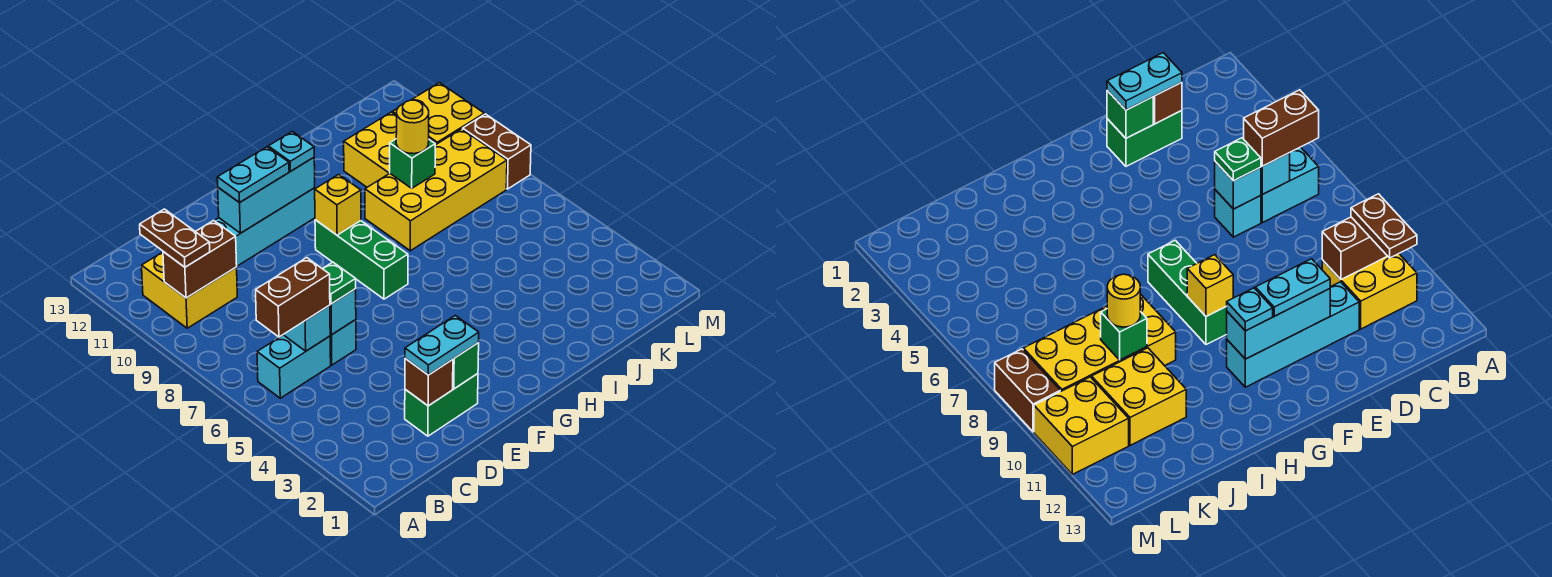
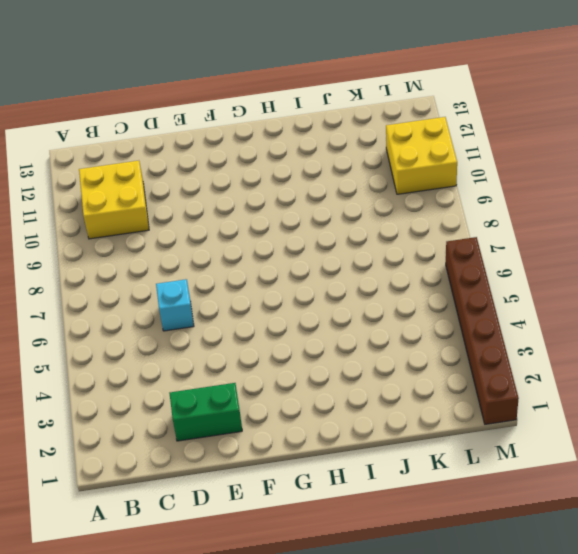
brown brick M1:M6 level 1 -> none
none -> cyan brick B6:C6 level 1
none -> cyan brick D11:G11 level 1
none -> green brick G7:G9 level 1

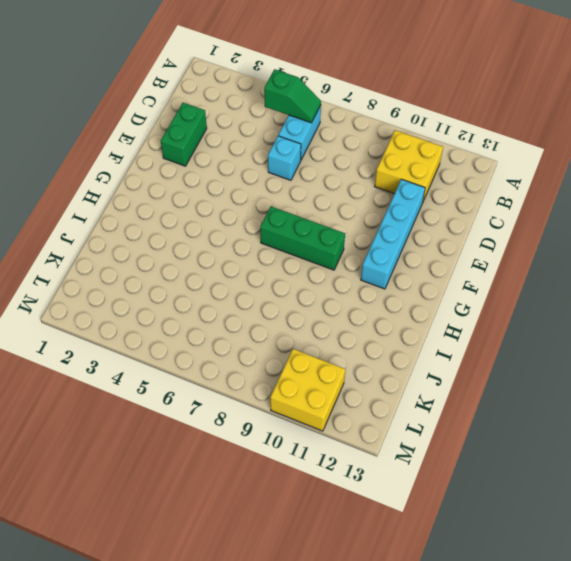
green slope B5:B6 level 2 top 5 -> none
none -> yellow brick I8:L9 level 1
none -> yellow brick J10:K11 level 1
none -> brown brick M8:M9 level 1

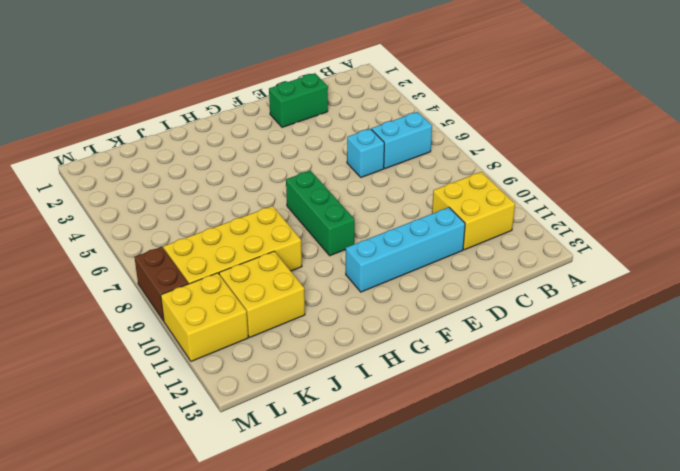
none -> brown brick B10:C10 level 2
none -> cyan brick C6 level 2
none -> brown brick D2 level 2

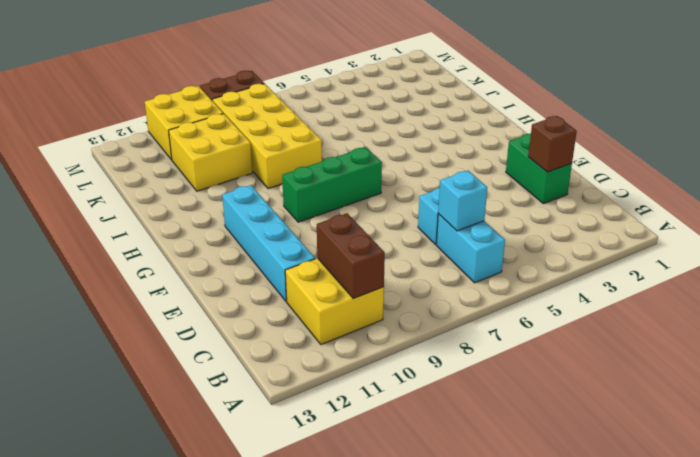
none -> cyan brick D6 level 2
none -> green brick E2 level 2
none -> cyan brick E11:G11 level 2

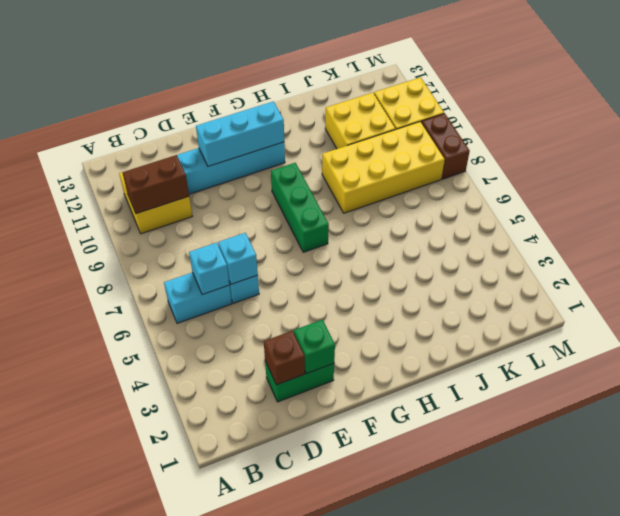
none -> yellow brick G9 level 2
none -> green brick J9 level 2
none -> brown brick B6:C6 level 3

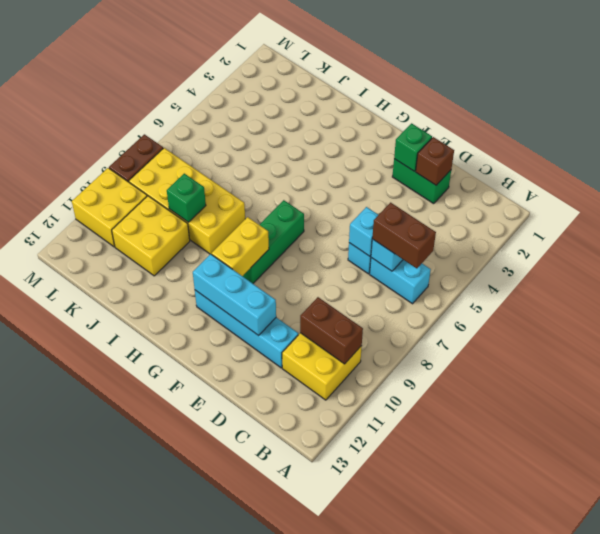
yellow brick G9:G10 level 2 -> yellow brick G9 level 2
none -> brown plate B10:B11 level 3
none -> cyan plate D2:E2 level 3
none -> green plate D6 level 3

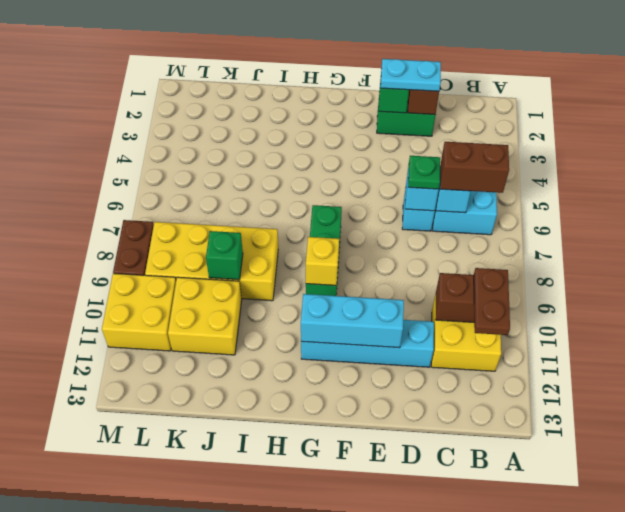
none -> cyan plate E11:F11 level 3
none -> cyan plate G11 level 3
none -> yellow round brick J9 level 3

